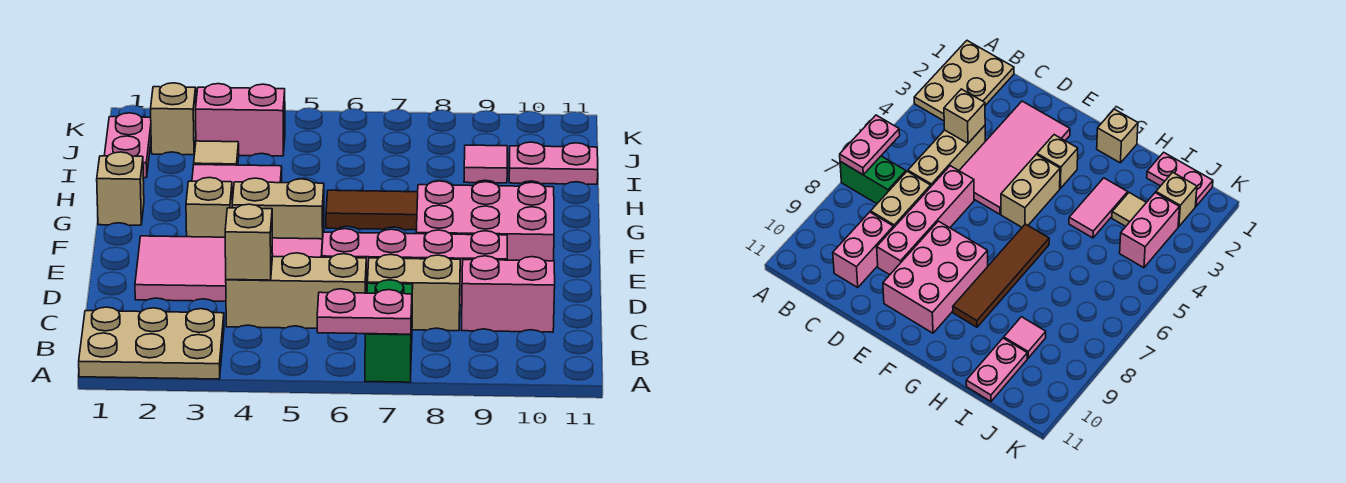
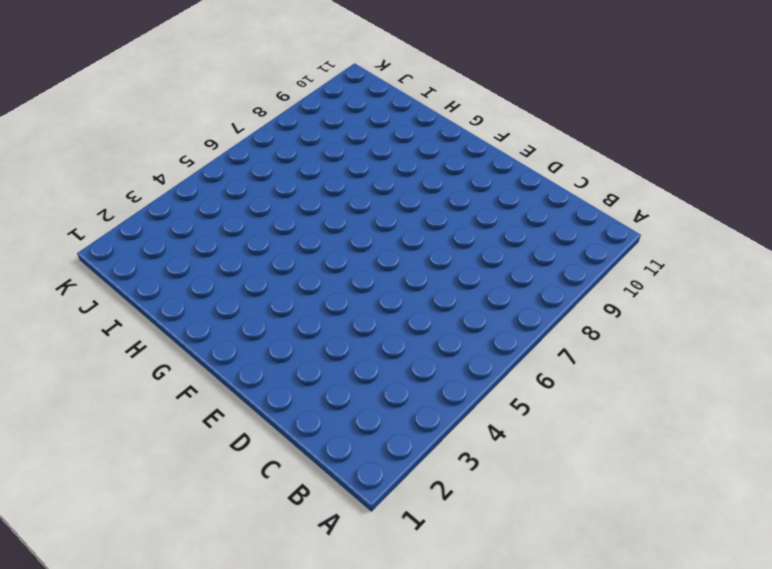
none -> tan plate A1:B3 level 1
none -> green brick A7:B7 level 1
none -> tan brick C4:C6 level 1

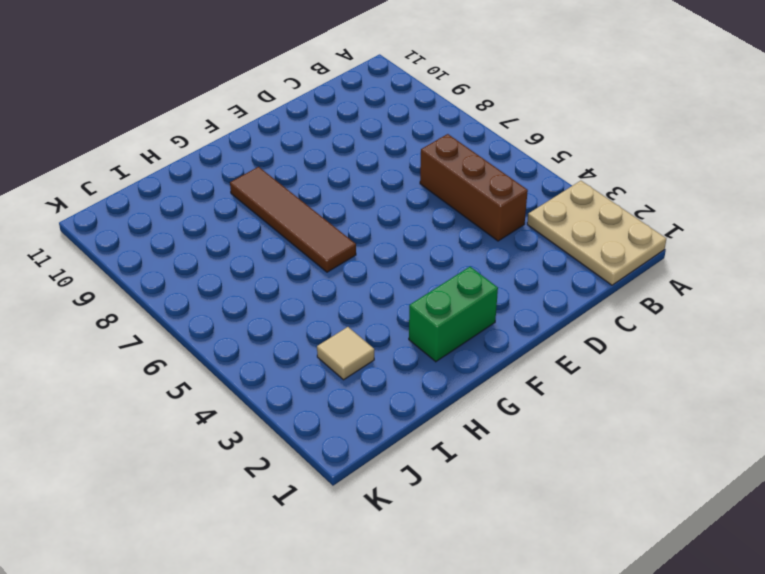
brown brick C4:C6 level 1 -> tan brick C4:C6 level 1
green brick F2:G2 level 1 -> green brick A7:B7 level 1
none -> tan brick C7:C8 level 1
none -> pink brick C9:C10 level 1
none -> pink tile D2:E5 level 1

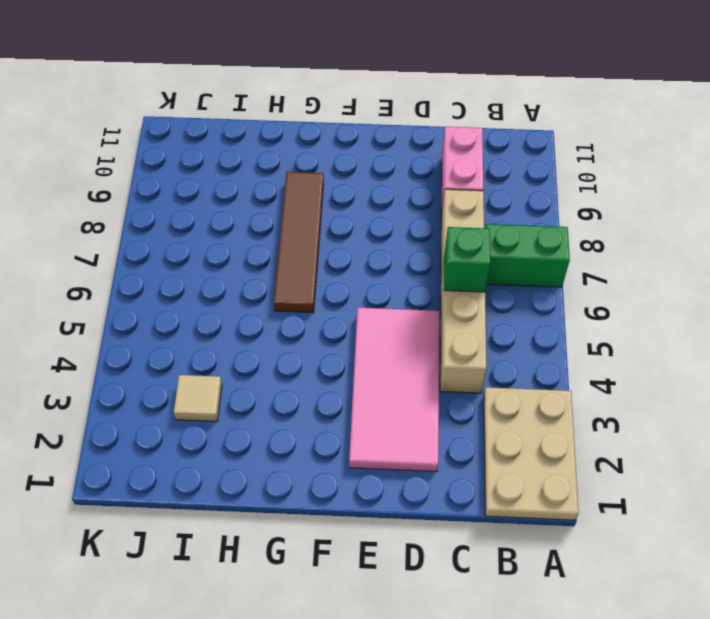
green brick C6 level 2 -> none
none -> pink brick D6:D9 level 1
none -> pink brick E8:F10 level 1
none -> tan brick F3 level 1

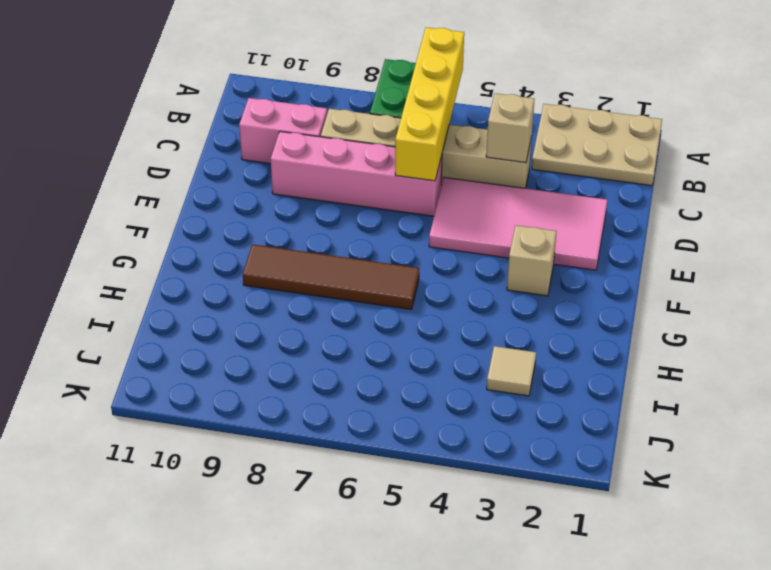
yellow brick A6:D6 level 2 -> pink plate A6:A7 level 2
none -> pink brick E8:F10 level 1
none -> tan brick F4:F5 level 1
none -> tan brick G1 level 1

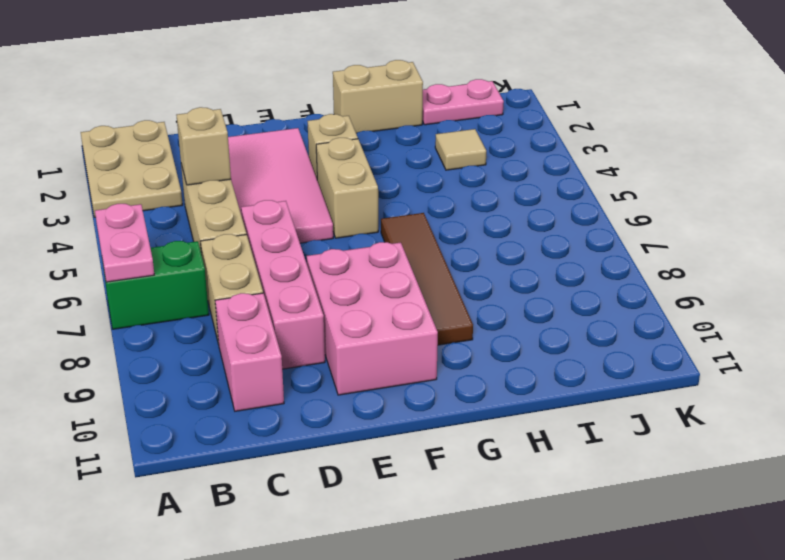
tan brick G1:H1 level 1 -> tan brick G1 level 1
none -> pink tile H3:H4 level 1
none -> pink tile I9 level 1
none -> pink plate I10:I11 level 1

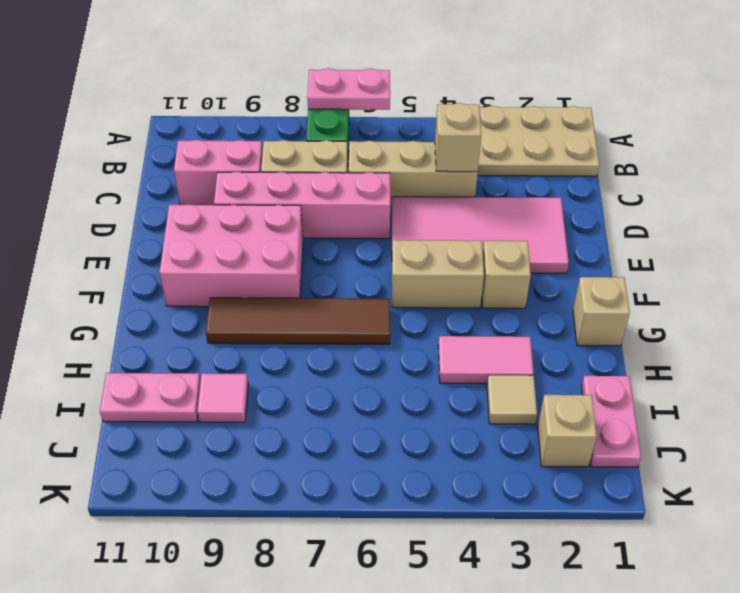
none -> pink brick J3:J4 level 1

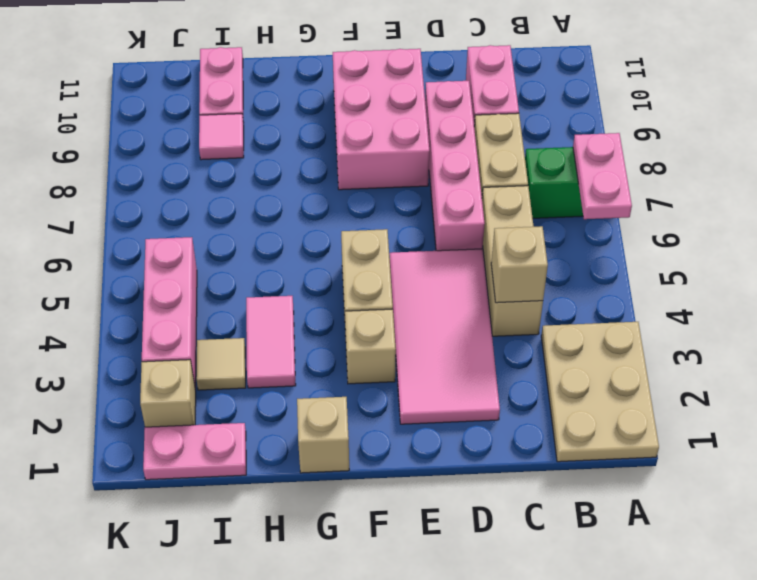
pink brick J3:J5 level 1 -> pink brick J3:J4 level 1
none -> brown tile G6:G9 level 1

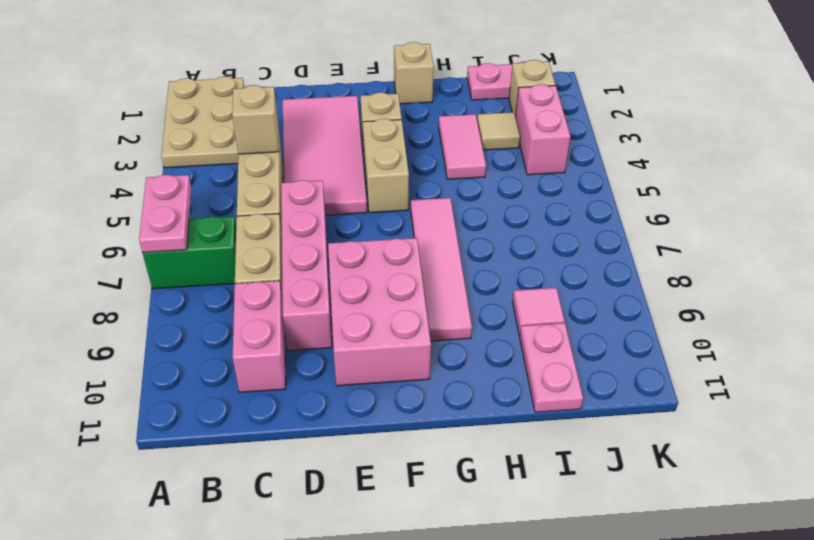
pink tile G6:G9 level 1 -> brown tile G6:G9 level 1

